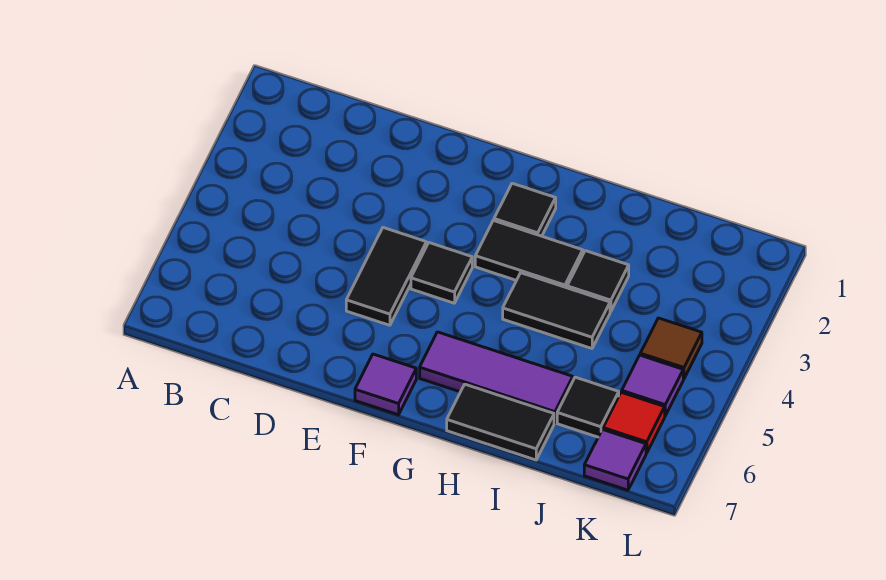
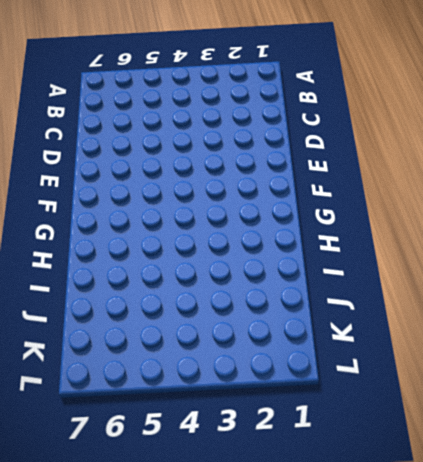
none -> black tile E4:E5 level 1
none -> black tile F4 level 1
none -> purple tile F7 level 1

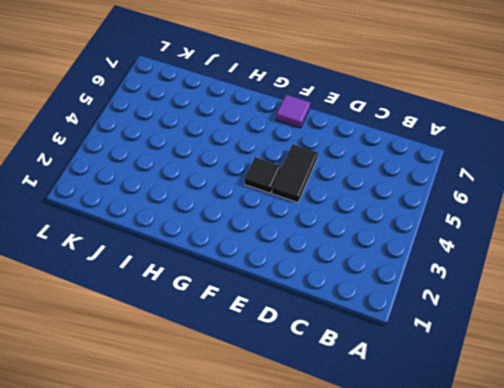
none -> black tile G2 level 1
none -> black tile G3:H3 level 1
none -> purple tile G6:I6 level 1

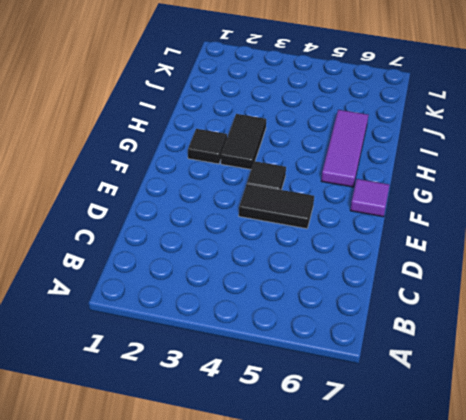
none -> black tile H4:I4 level 1
none -> black tile H7:I7 level 1
none -> black tile I3 level 1

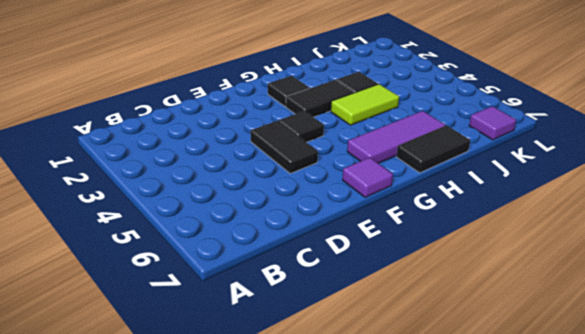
lime tile H4:I4 level 1 -> black tile H4:I4 level 1
none -> black tile J6 level 1
none -> brown tile K4 level 1
none -> purple tile K5 level 1

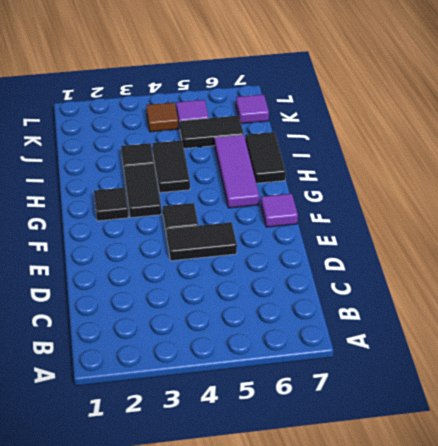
black tile J5:J6 level 1 -> black tile J6 level 1
none -> red tile K6 level 1

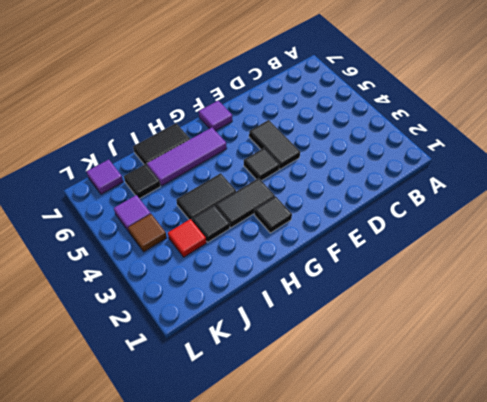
red tile J3 level 1 -> red tile K6 level 1

